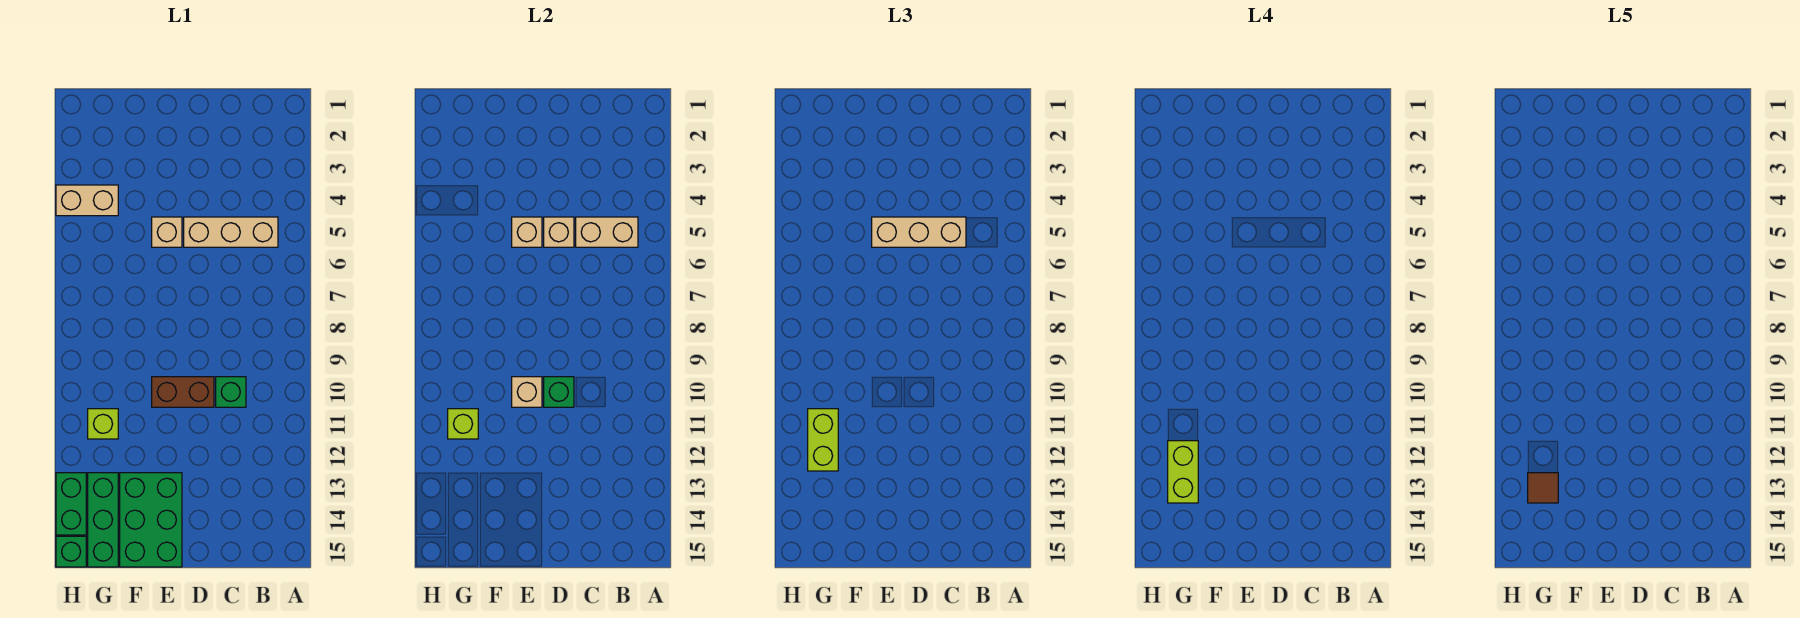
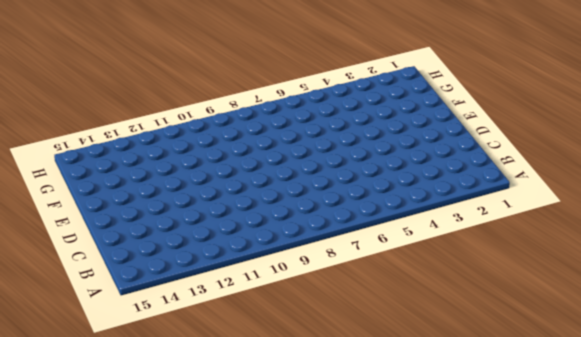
none -> tan brick B5:D5 level 1
none -> green brick C10 level 1
none -> brown brick D10:E10 level 1

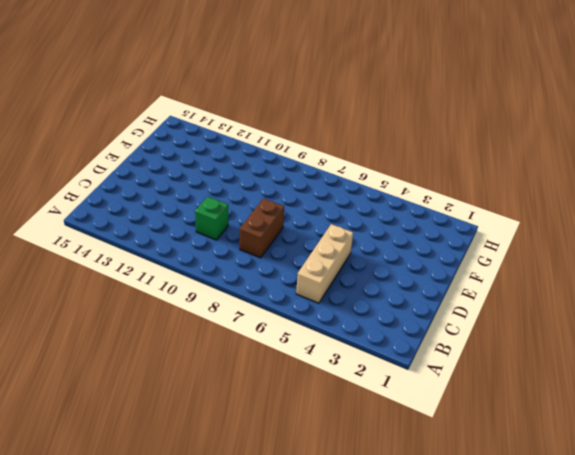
brown brick C8:D8 level 1 -> brown brick D10:E10 level 1
none -> tan brick E5 level 1
none -> green brick E13:F15 level 1
none -> tan brick G4:H4 level 1

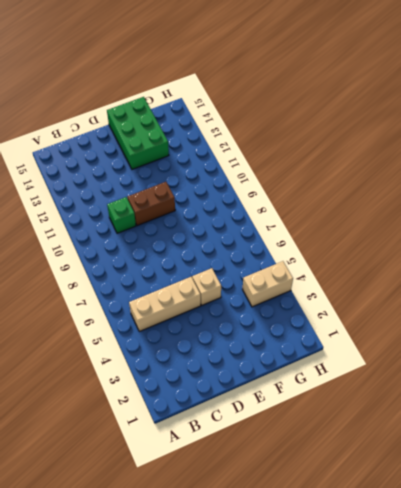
none -> lime brick G11 level 1
none -> green brick G13:G15 level 1
none -> green brick H13:H14 level 1

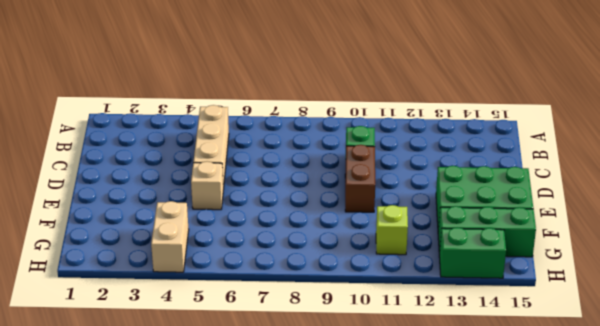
none -> green brick H15 level 1
none -> tan brick B5:C5 level 2
none -> tan brick D5 level 2

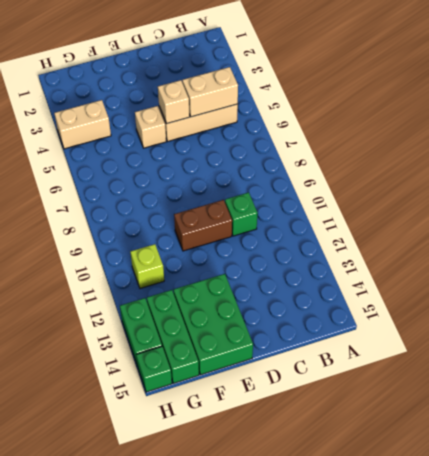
none -> green brick D10 level 2
none -> tan brick E5 level 2
none -> tan brick E10 level 2

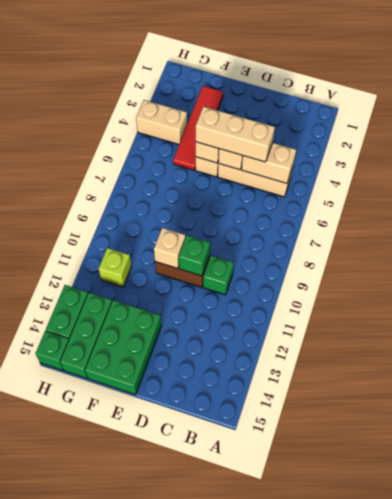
red tile F2:F5 level 1 -> none
none -> lime brick G11 level 2
none -> lime brick G11:G12 level 3
none -> lime brick G12:G13 level 4

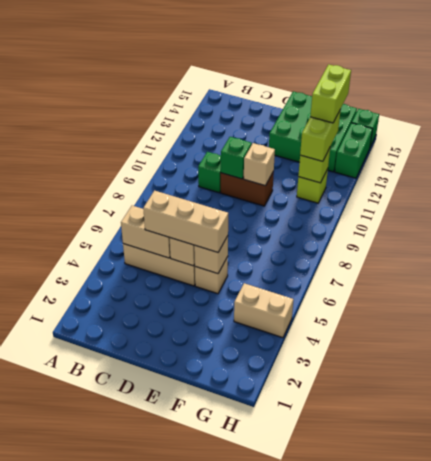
none -> brown tile G13 level 5

